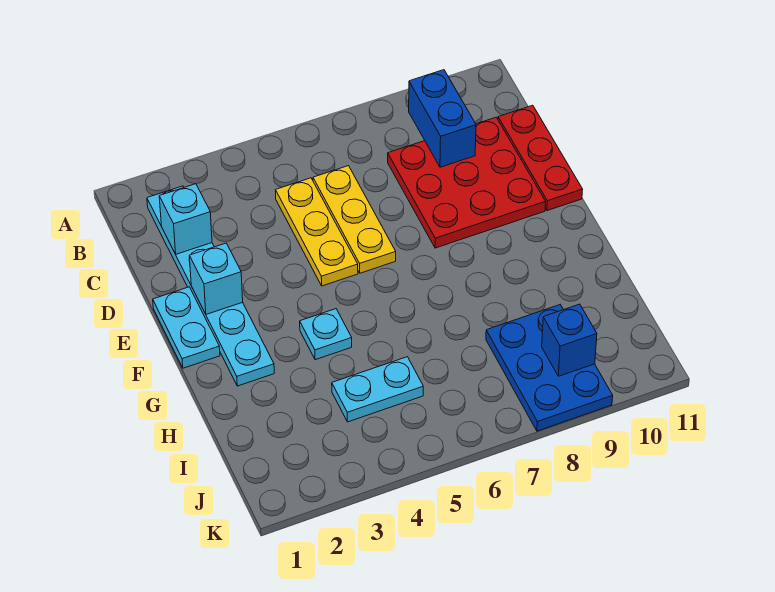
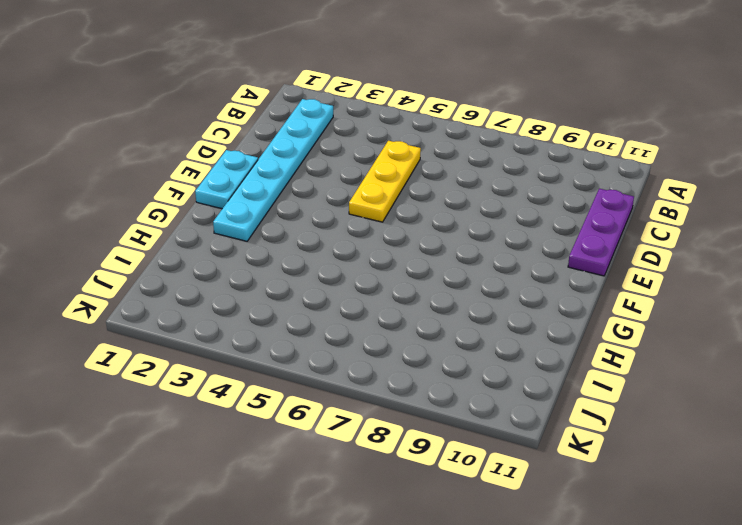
purple plate C11:E11 level 1 -> red plate C11:E11 level 1
none -> yellow plate C6:E6 level 1
none -> red plate C8:E10 level 1
none -> cyan plate G4 level 1

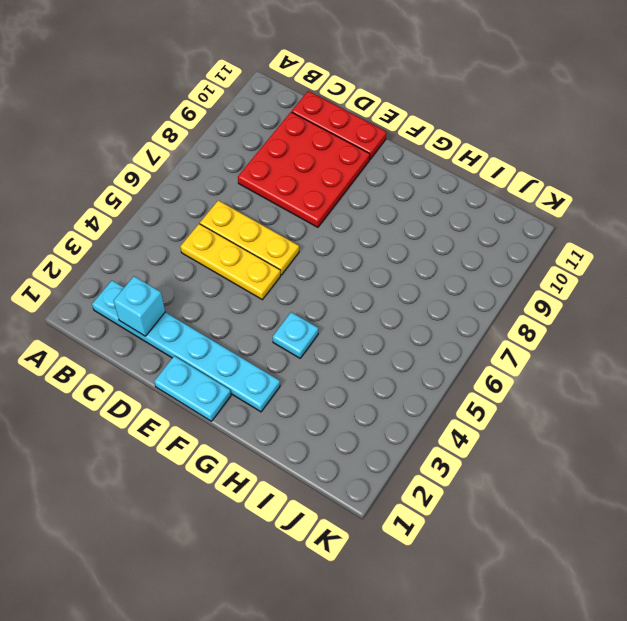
none -> cyan plate I4:I5 level 1
none -> blue plate I8:K9 level 1
none -> blue brick B9:C9 level 2

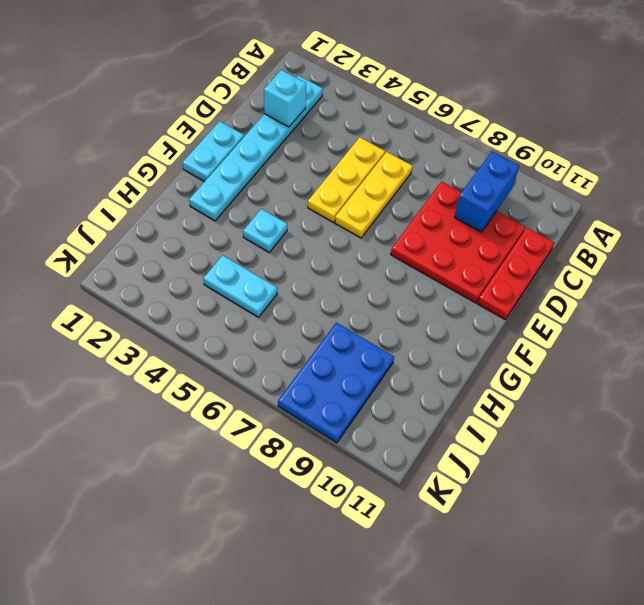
none -> cyan brick E2 level 2
none -> blue brick J9 level 2

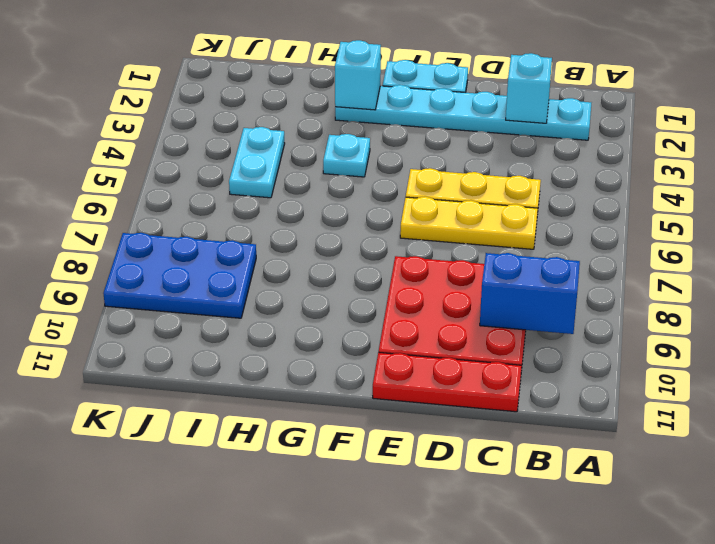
cyan brick G2 level 2 -> cyan brick E2 level 2
none -> blue brick J9 level 2

